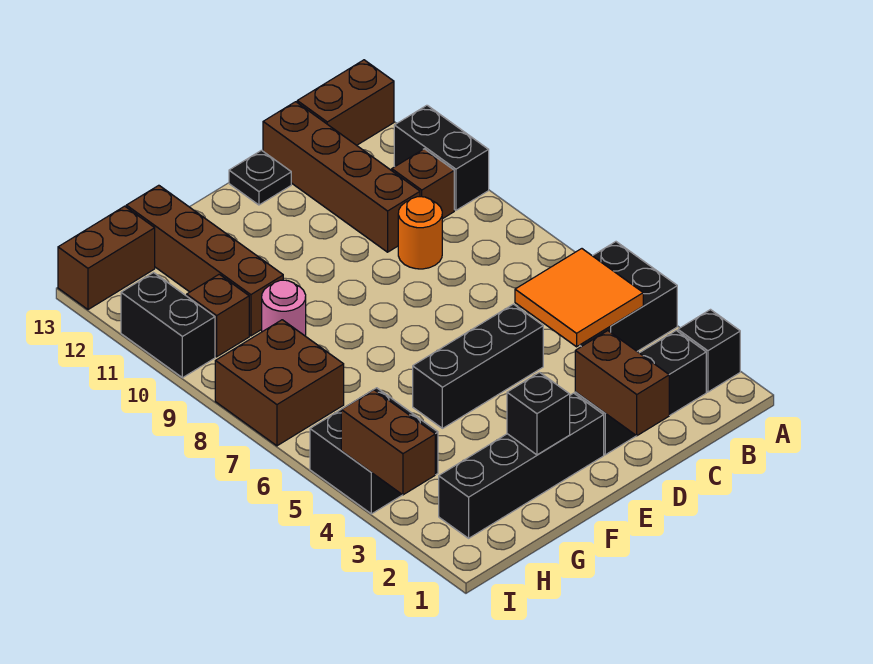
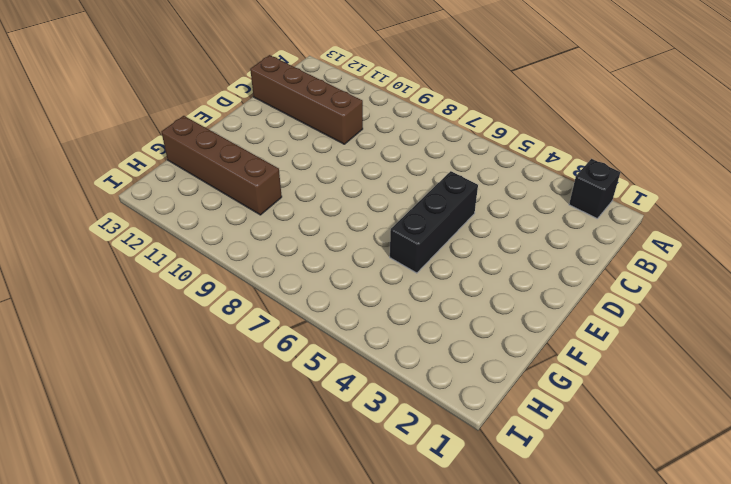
none -> black brick A4:B5 level 1
none -> black brick A10:A11 level 1
none -> brown brick A13:B13 level 1

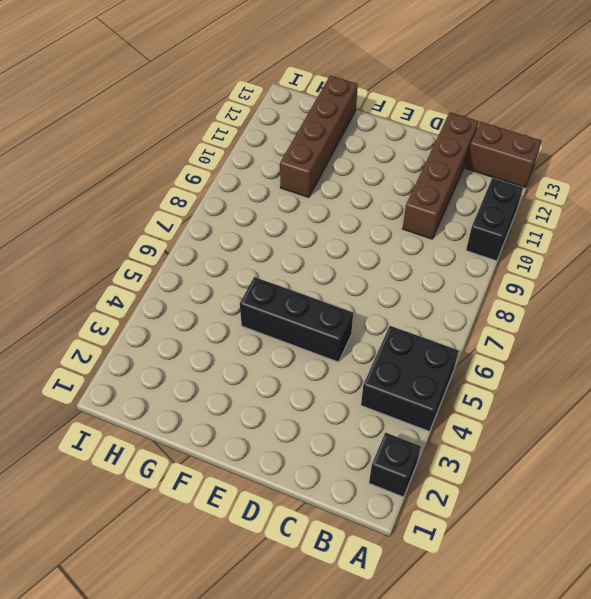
none -> black brick B2:D2 level 1
none -> brown brick B10 level 1
none -> orange round brick C9 level 1

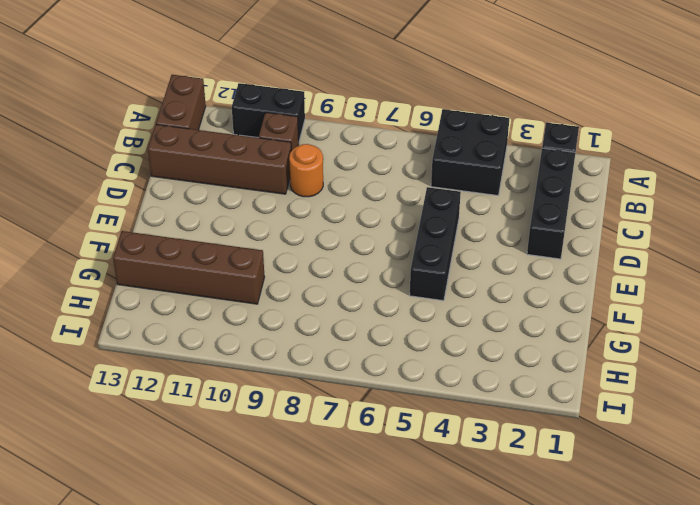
none -> black plate D13 level 1
none -> black brick E2:H2 level 1
none -> pink round brick G9 level 1

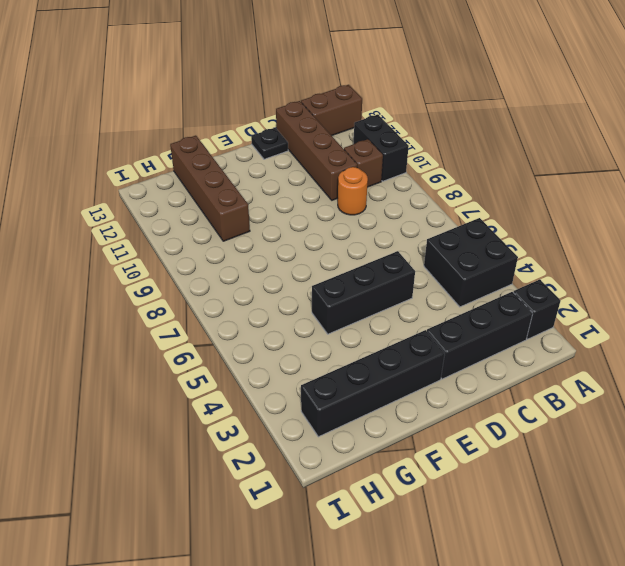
none -> pink round brick G9 level 1
none -> black brick H4:I5 level 1
none -> brown brick H7:I8 level 1

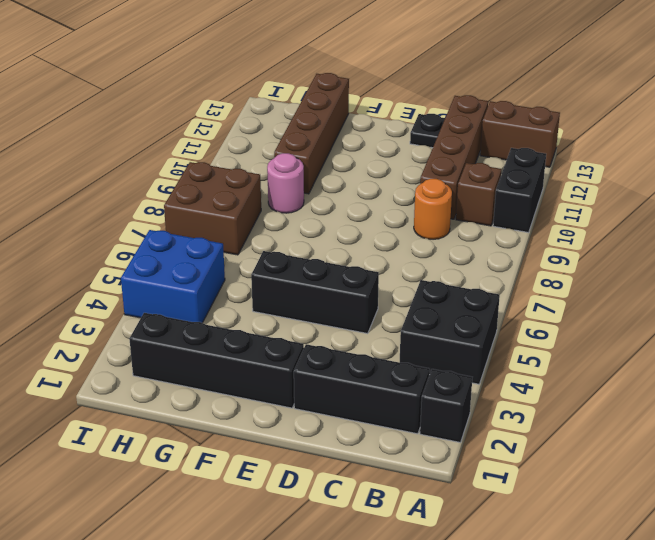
blue brick H4:I5 level 1 -> black brick H4:I5 level 1
none -> brown brick H10 level 1
none -> brown brick H13:I13 level 1
none -> black brick I10:I11 level 1

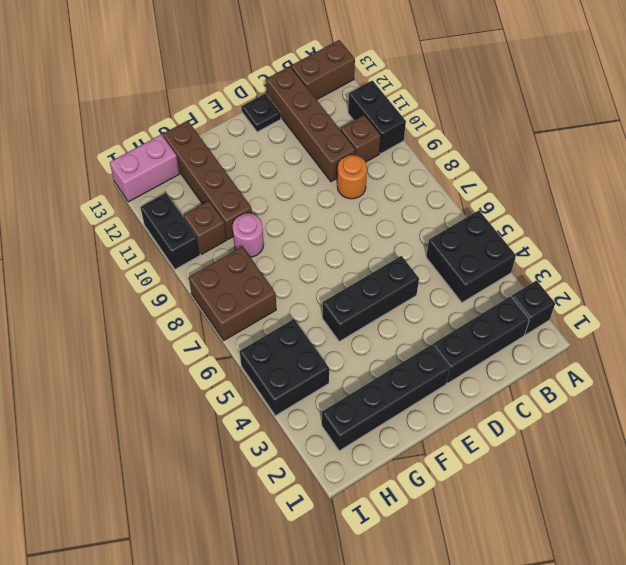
pink brick H13:I13 level 1 -> brown brick H13:I13 level 1
none -> orange tile B4:C5 level 2
none -> brown brick D1:D2 level 2
none -> black brick F2 level 2

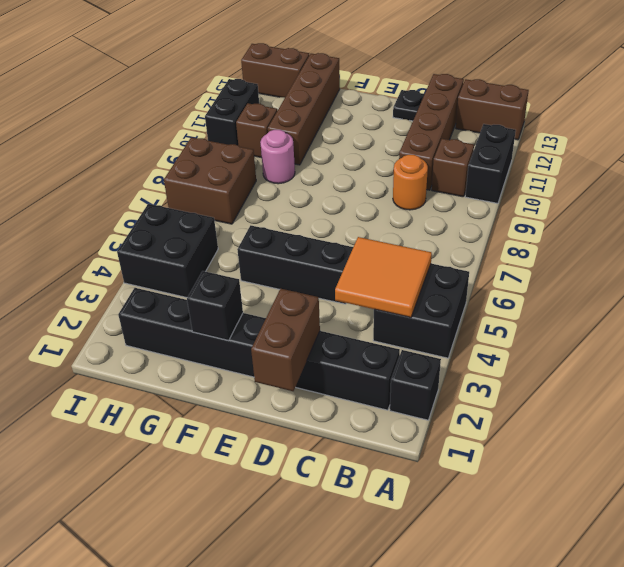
none -> brown brick I3:I4 level 2

